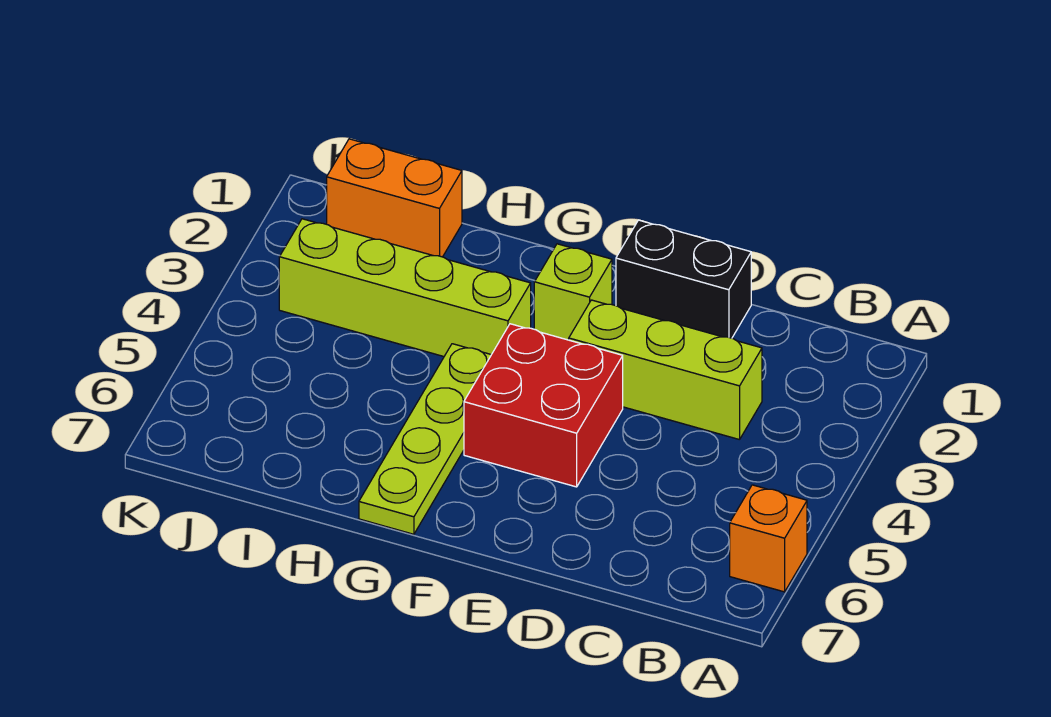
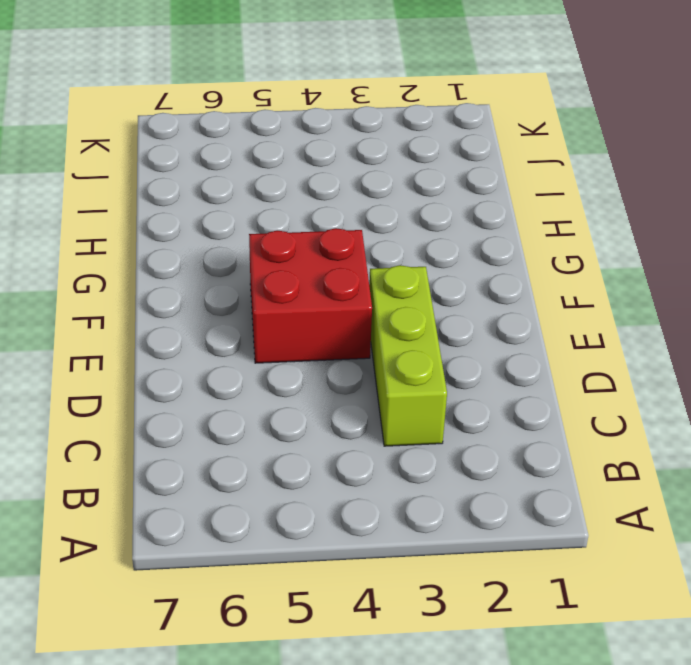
none -> orange brick A6 level 1
none -> black brick D1:E1 level 1

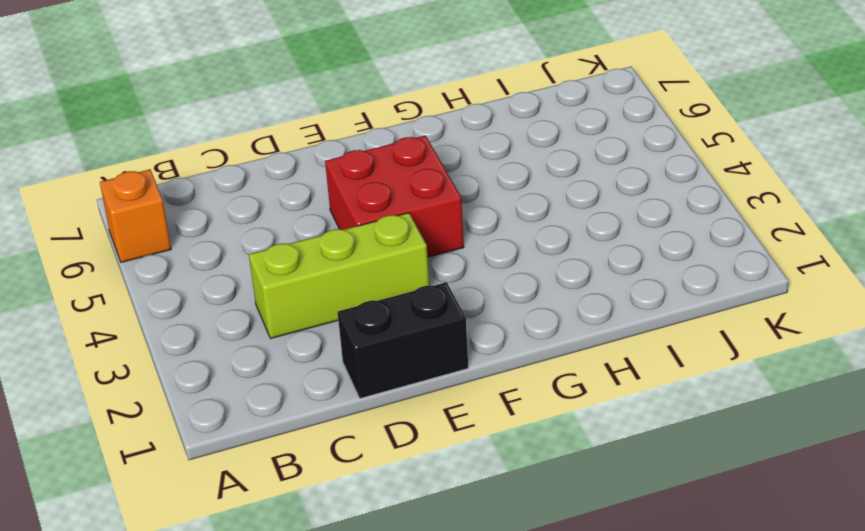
none -> lime brick F2 level 1
none -> lime brick G3:J3 level 1

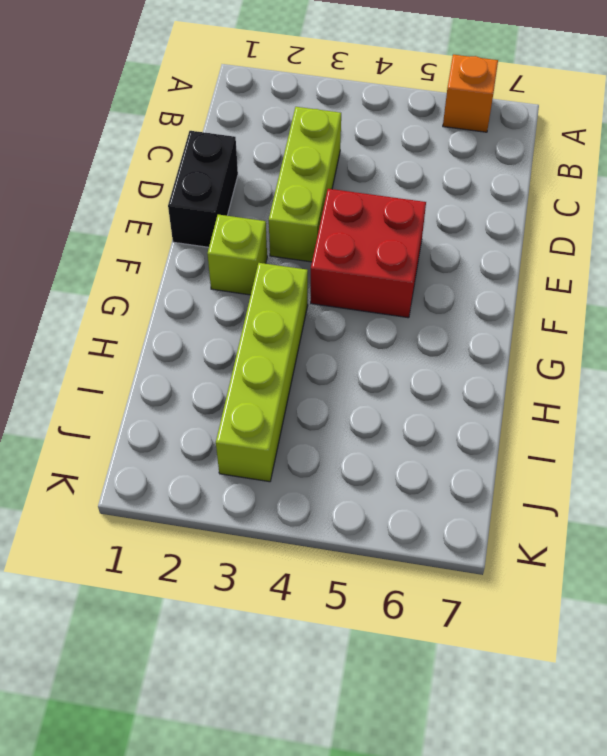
none -> lime plate G4:G7 level 1
none -> orange brick I1:J1 level 1

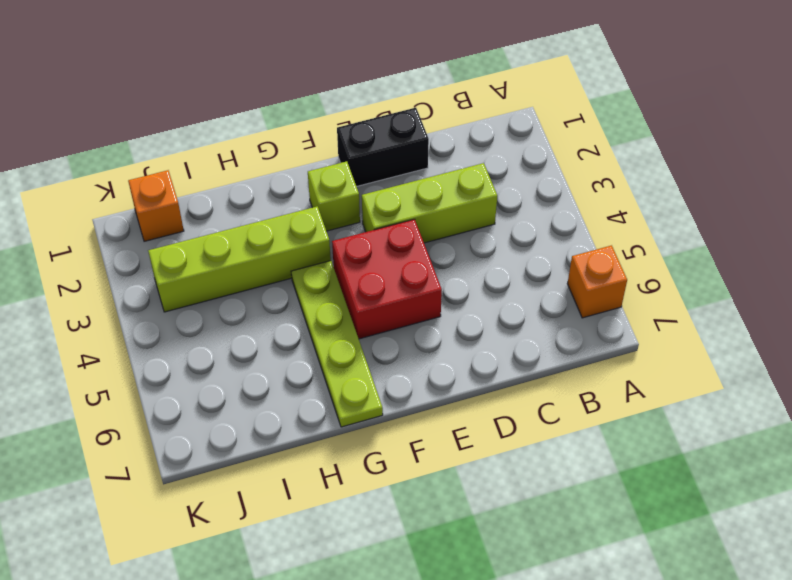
orange brick J1 level 1 -> orange brick I1:J1 level 1

